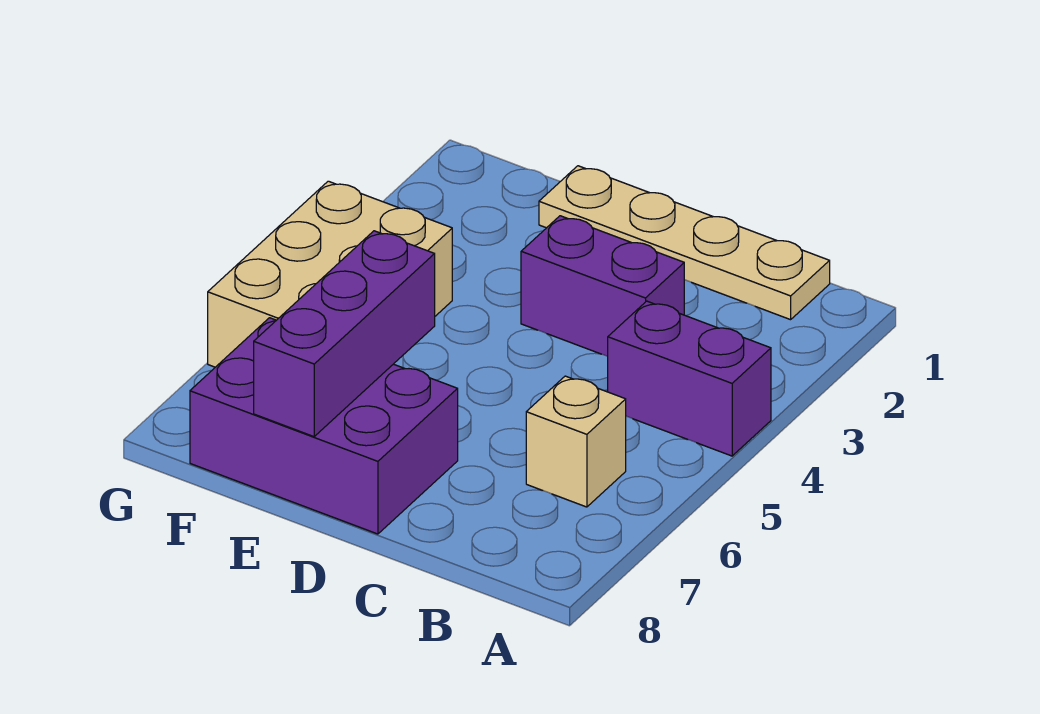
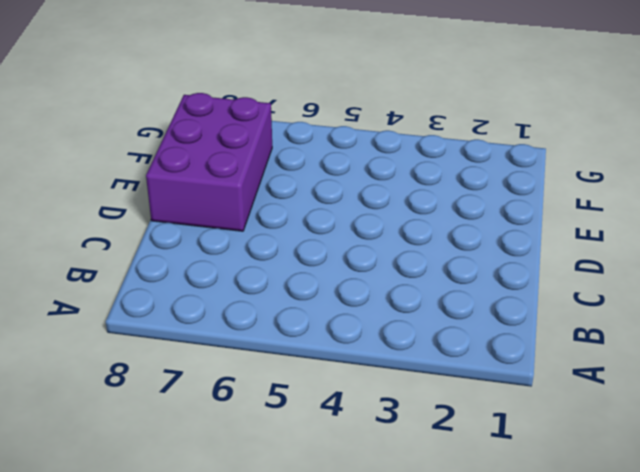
none -> purple brick A4:B4 level 1
none -> tan plate B1:E1 level 1

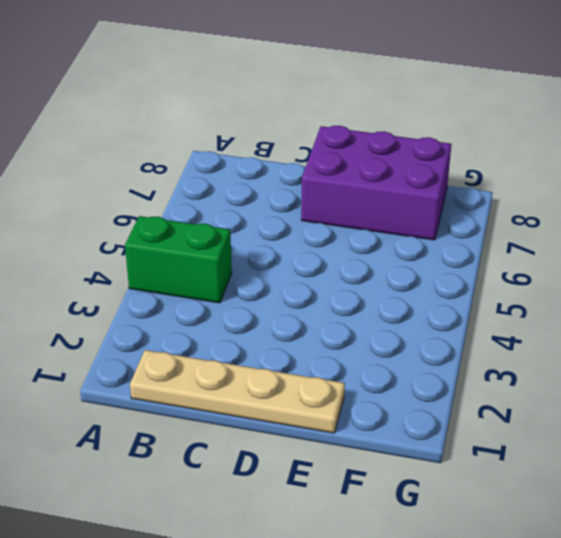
green brick A4:B4 level 1 -> purple brick A4:B4 level 1
none -> tan brick B6 level 1
none -> purple brick C3:D3 level 1

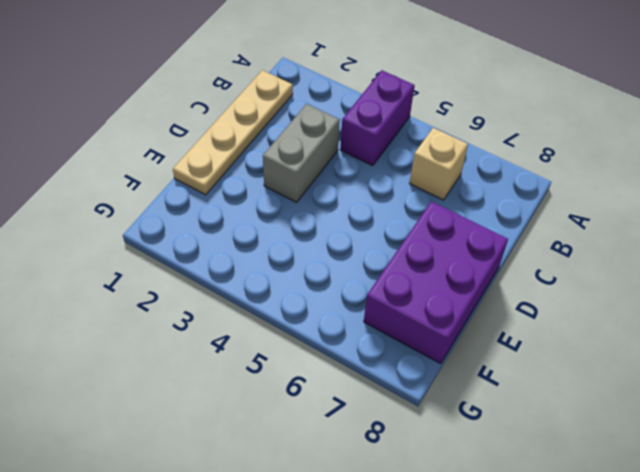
grey brick C3:D3 level 1 -> purple brick C3:D3 level 1
none -> tan brick F4:G6 level 1
none -> purple brick E6:E8 level 2

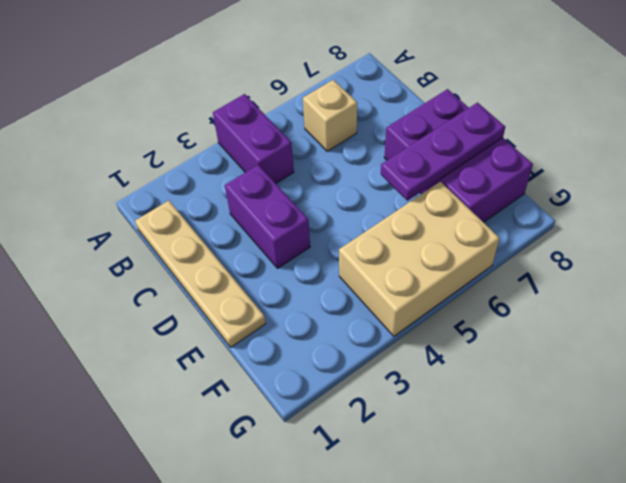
purple plate E6:E8 level 2 -> purple brick E6:E8 level 2

